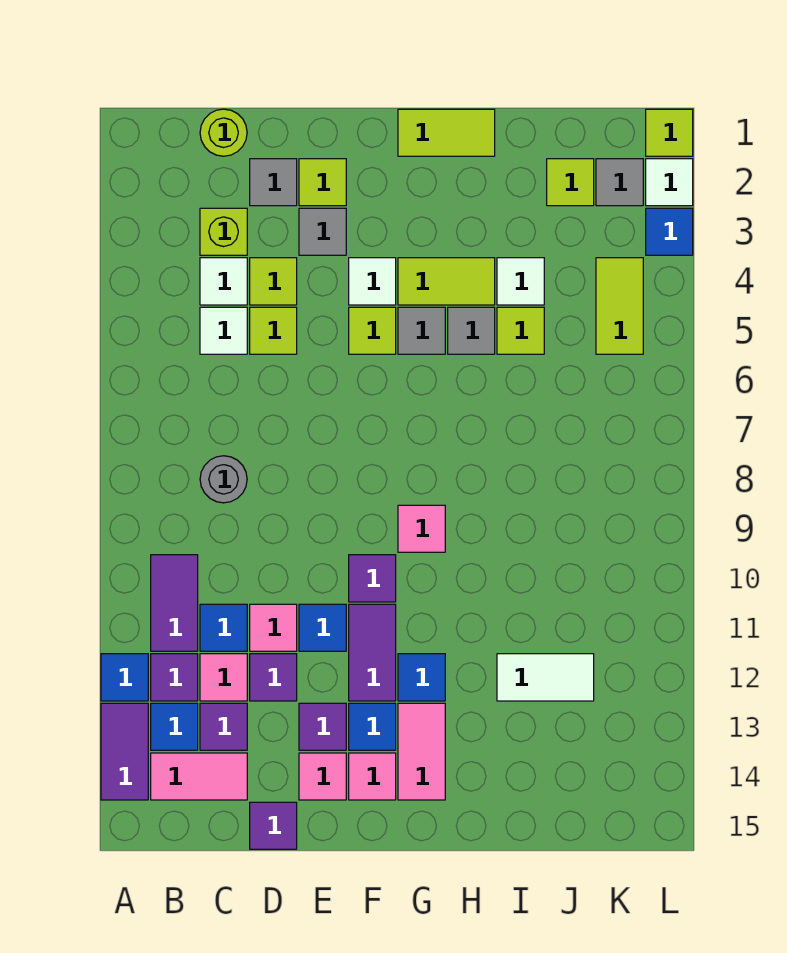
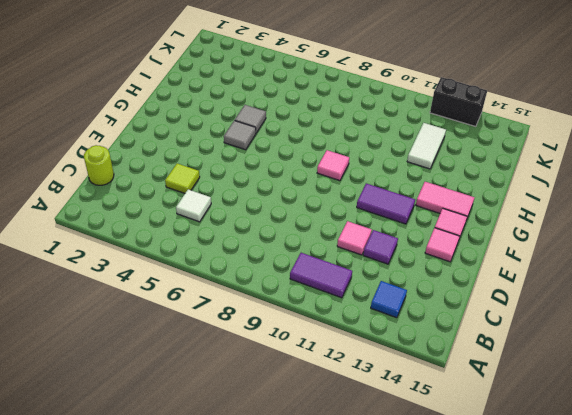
black brick L12:L13 level 1 -> none
none -> blue tile A12 level 1
none -> purple tile A13:A14 level 1
none -> purple tile B12 level 1
none -> pink tile B14:C14 level 1

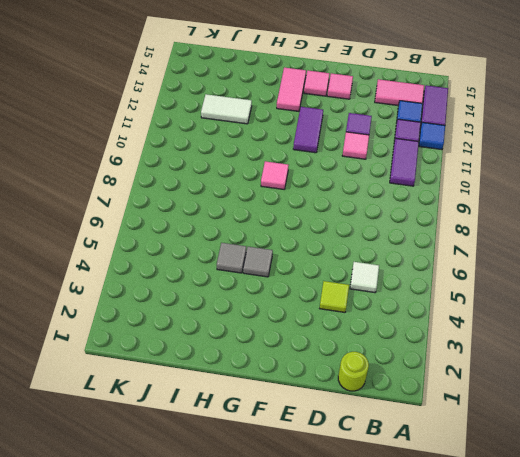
none -> lime brick C3 level 1
none -> white tile C4 level 1
none -> grey round brick C8 level 1
none -> blue tile C11 level 1

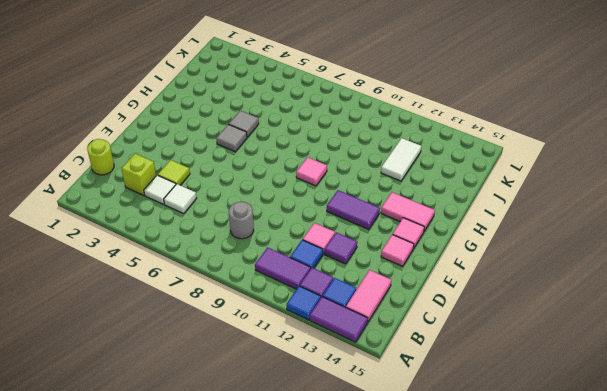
none -> pink tile C12 level 1
none -> purple tile C13 level 1
none -> grey tile D2 level 1
none -> lime tile D5 level 1

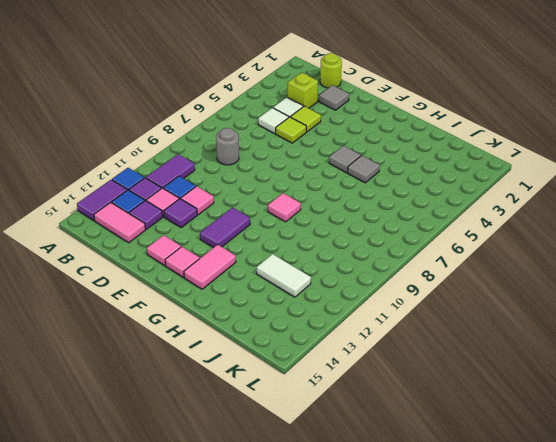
none -> purple tile D15 level 1
none -> lime tile E2 level 1
none -> grey tile E3 level 1
none -> blue tile E11 level 1

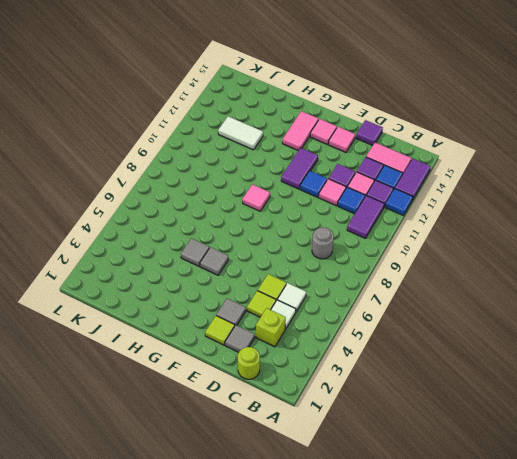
none -> purple tile E13 level 1
none -> white tile F4 level 1
none -> lime tile F5 level 1
none -> purple tile F10 level 1

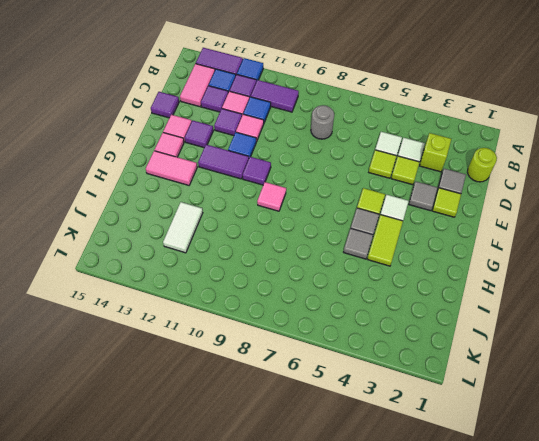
none -> blue tile F13 level 1
none -> lime tile G1:H1 level 1
none -> blue tile G12 level 1
none -> white tile I4 level 1

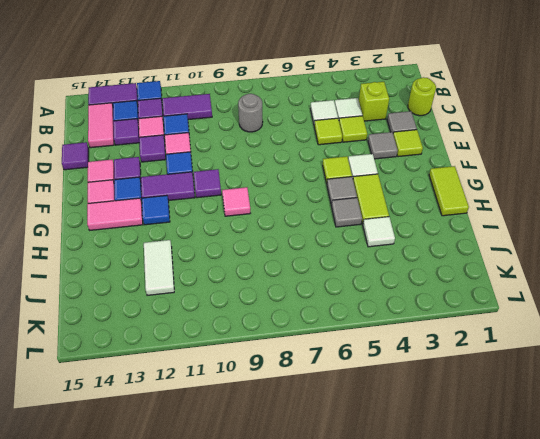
none -> lime tile I5 level 1
none -> lime tile J2 level 1
none -> grey tile K2 level 1
none -> lime tile K4:K5 level 1

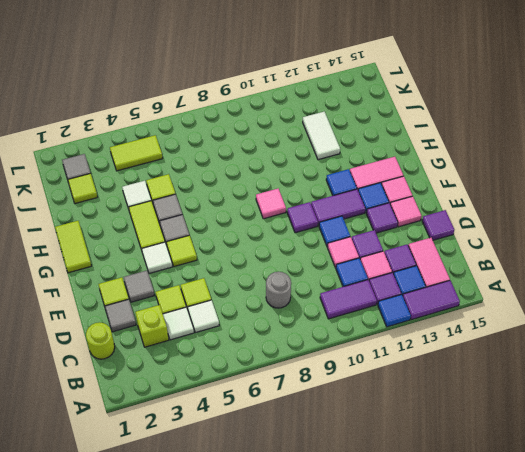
none -> lime tile L1 level 1
none -> white tile L2 level 1
none -> blue tile L3 level 1

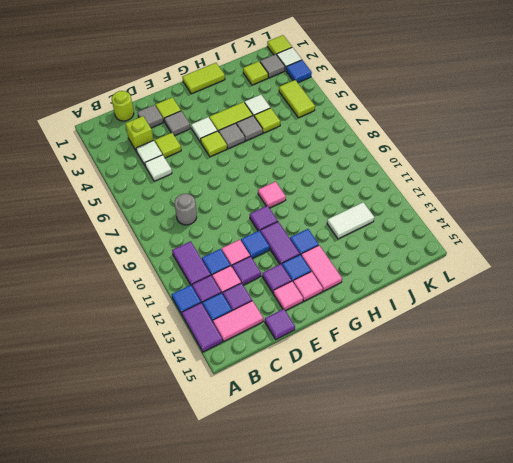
none -> lime tile D5 level 1

